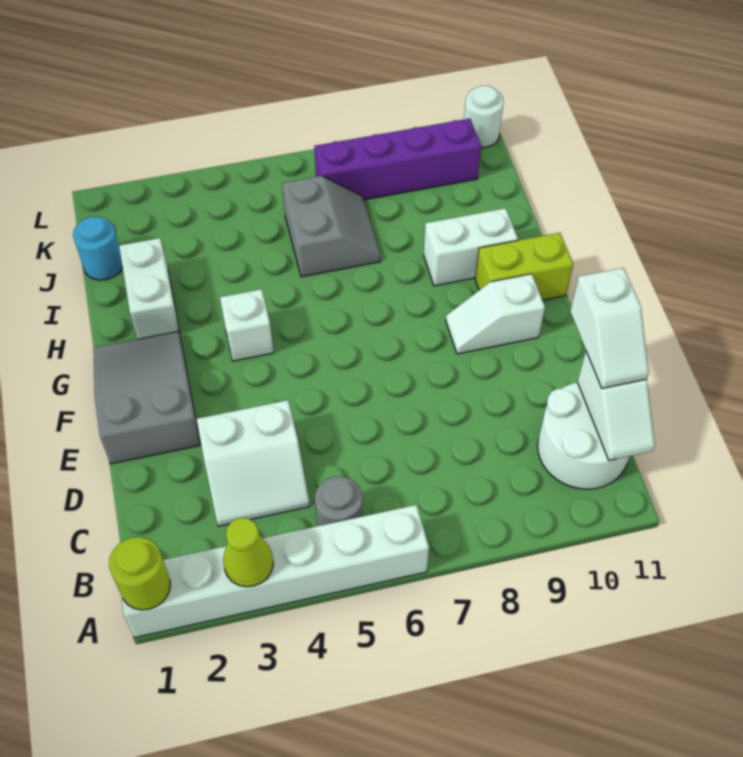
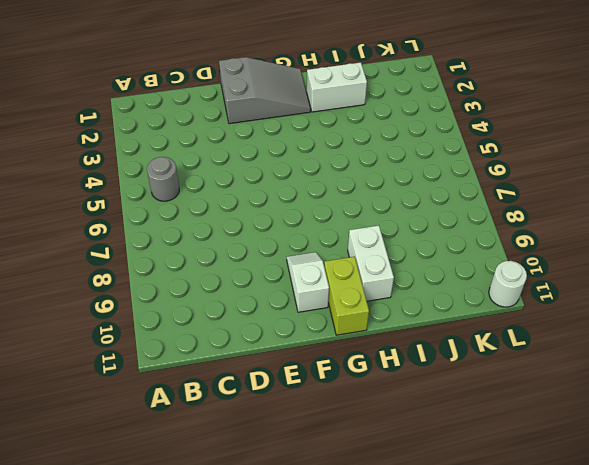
none -> white brick A1:A6 level 1
none -> white round brick B10:C11 level 1
none -> white slope C3:D4 level 1 top D

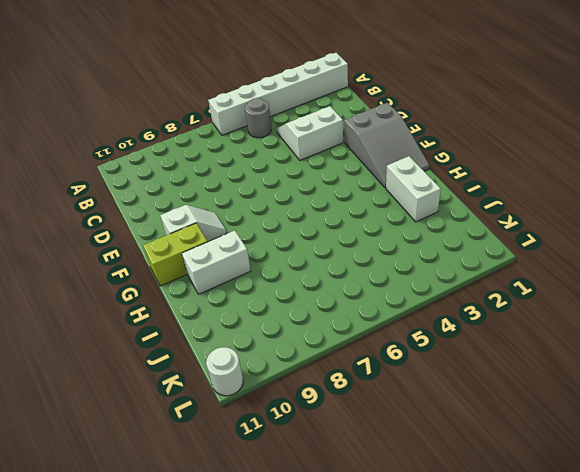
none -> white round brick B10:C11 level 1
none -> white brick G4 level 1
none -> grey slope I6:J7 level 1 top 6

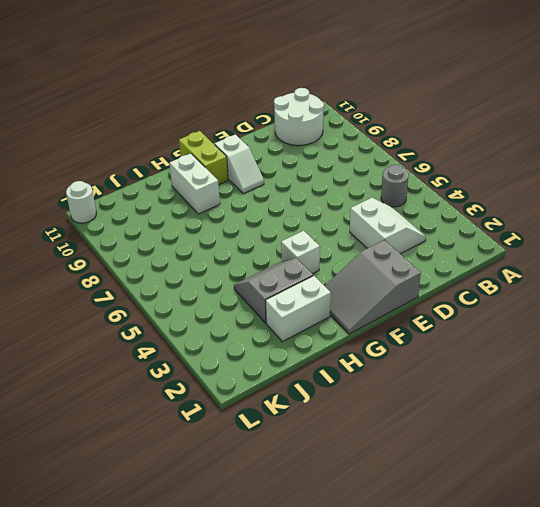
grey slope H3:I4 level 1 top 3 -> grey slope I6:J7 level 1 top 6
none -> white brick A1:A6 level 1
none -> cyan round brick J1 level 1
none -> purple brick K7:K10 level 1

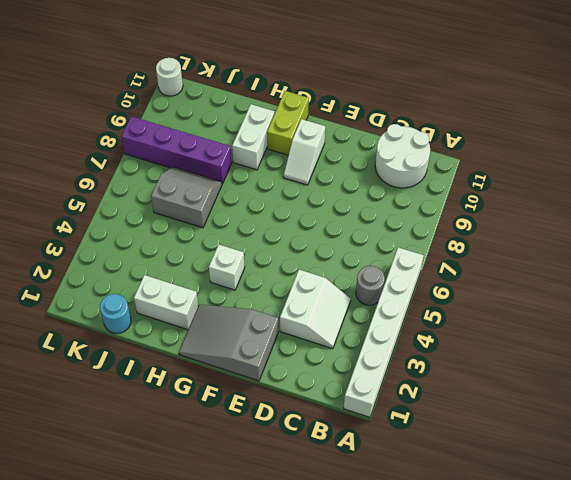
purple brick I8:L8 level 1 -> purple brick K7:K10 level 1
none -> lime round brick A1 level 2
none -> lime cone A3 level 2
none -> white slope B11:C11 level 2 top C

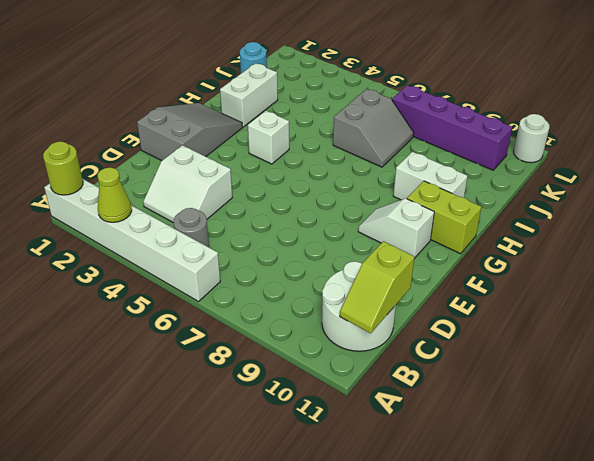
lime slope B11:C11 level 2 top C -> white slope B11:C11 level 2 top C
none -> white slope C11:D11 level 3 top D

